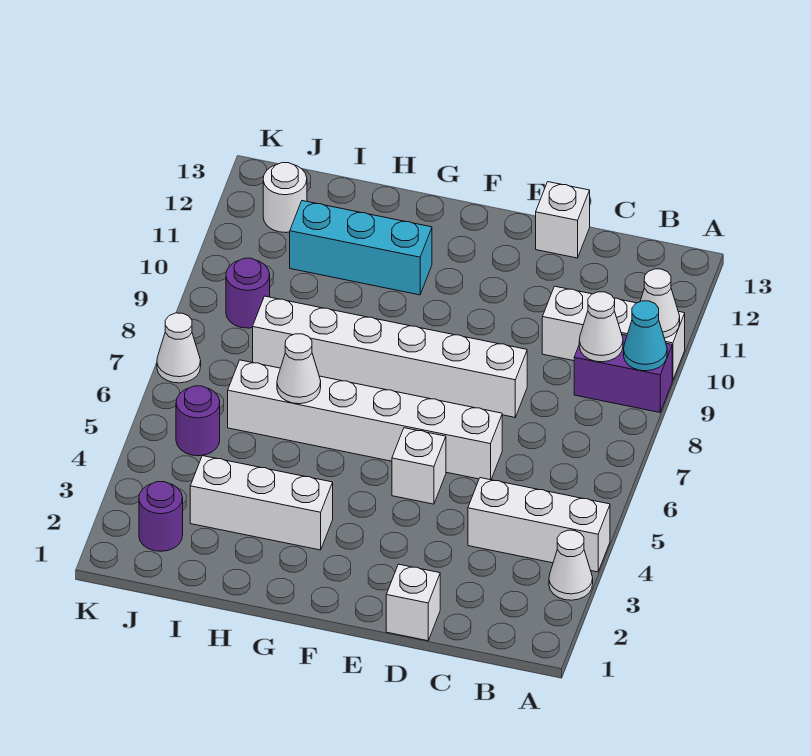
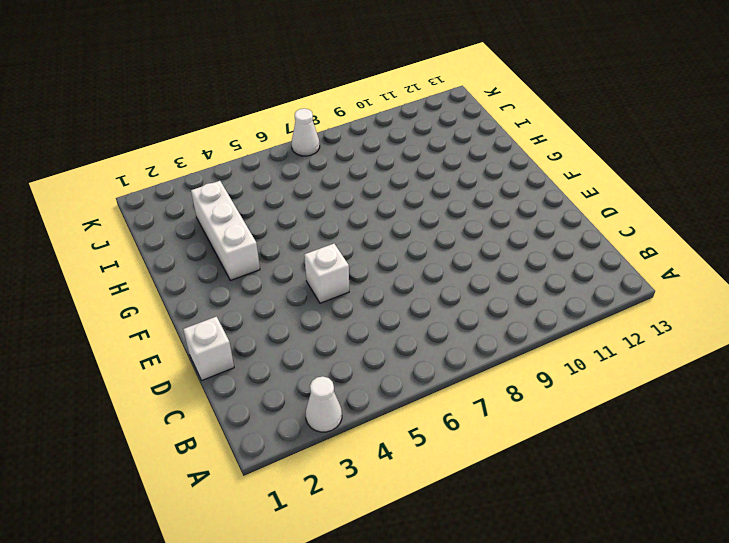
none -> white brick A4:C4 level 1
none -> purple brick A9:B9 level 1
none -> white brick A10:C10 level 1

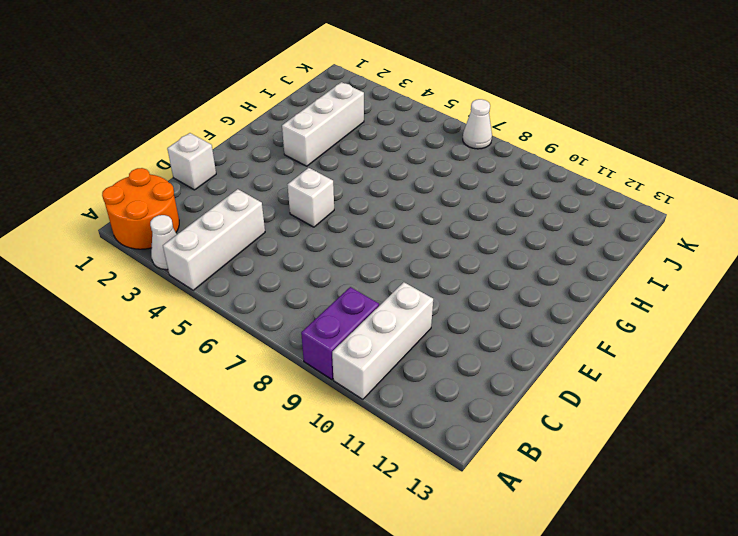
orange round brick A1:B2 level 1 -> none
none -> white brick D6:I6 level 1
none -> white brick D8:I8 level 1
none -> white brick D13 level 1

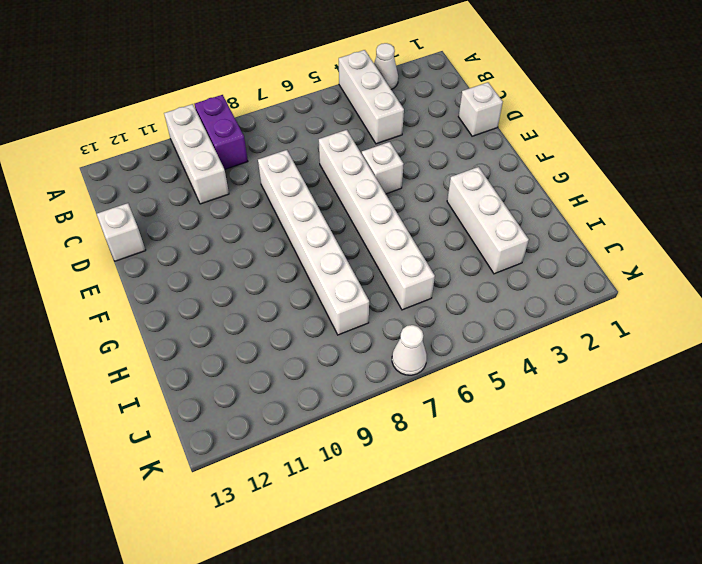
none -> cyan brick G11:I11 level 1
none -> purple round brick J2 level 1
none -> purple round brick J5 level 1

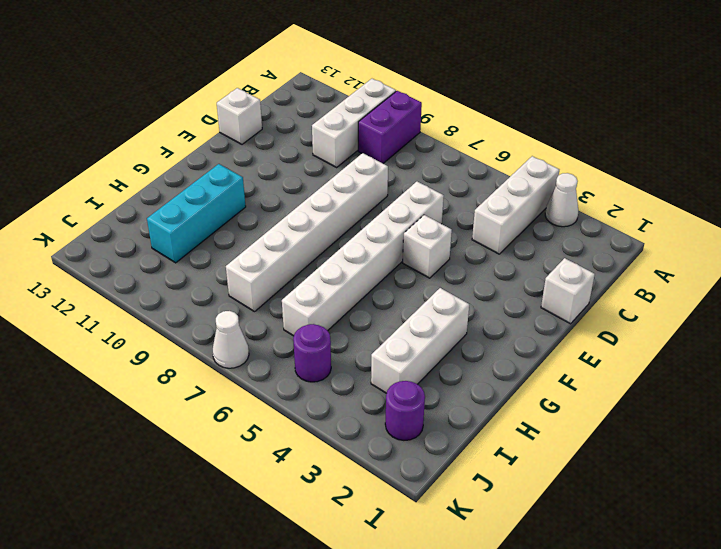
none -> purple round brick J9 level 1
none -> white round brick J12 level 1
none -> cyan cone A9 level 2

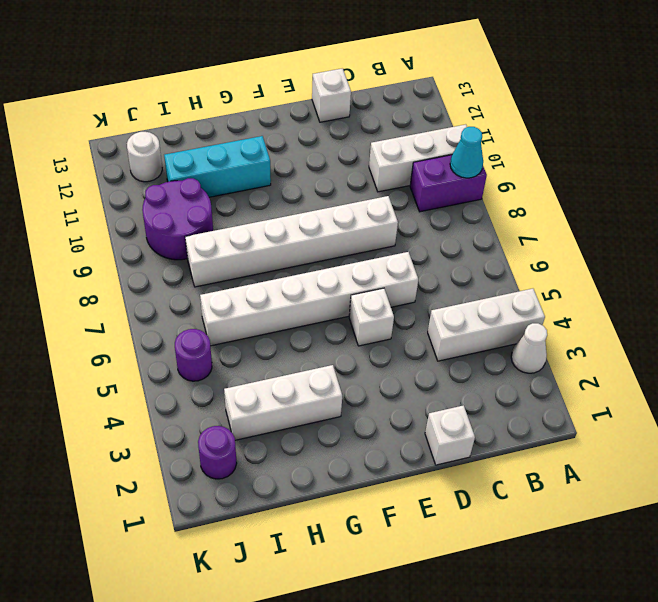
purple round brick I9:J10 level 1 -> purple round brick J9 level 1
none -> white cone K7 level 1
none -> white cone A10 level 2
none -> white cone B9 level 2

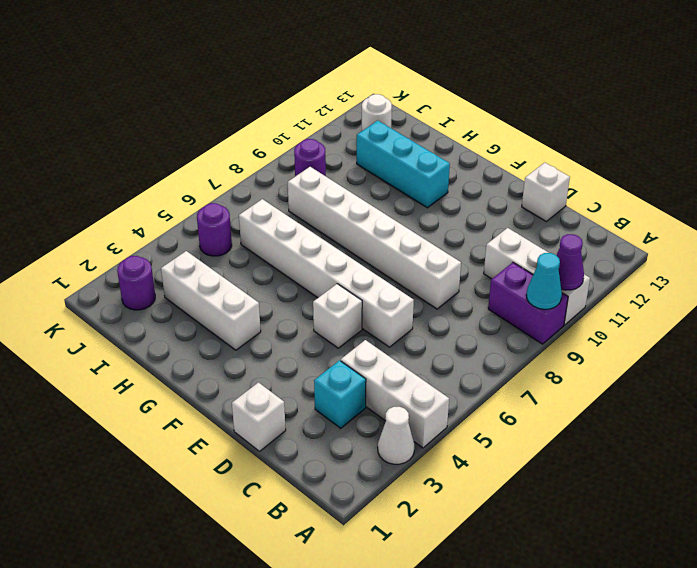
purple cone A10 level 2 -> white cone A10 level 2
cyan brick C3 level 1 -> none
none -> white cone K7 level 1
none -> white cone B9 level 2
none -> white cone H6 level 2

